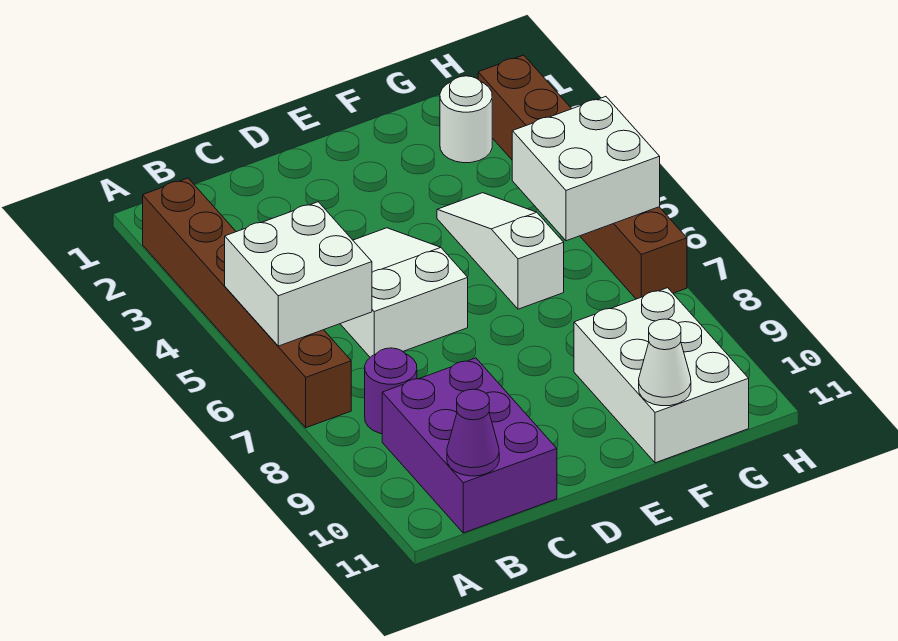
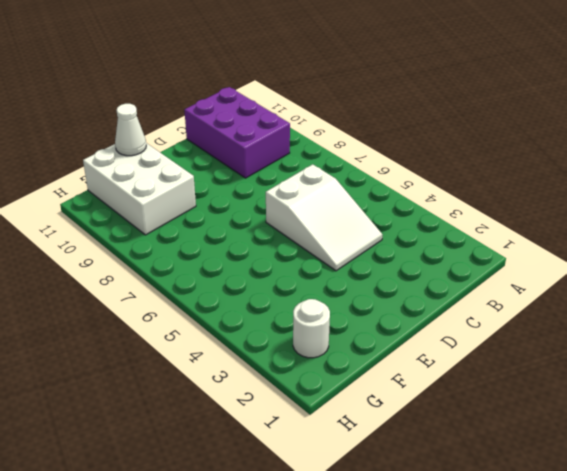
none -> brown brick A2:A7 level 1
none -> purple round brick B8 level 1
none -> white slope F4:F6 level 1 top 6

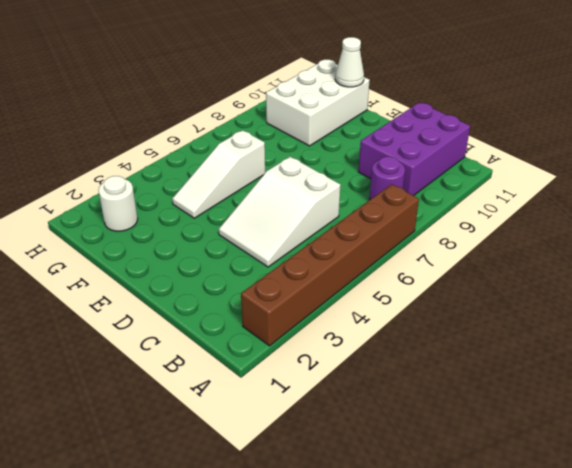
none -> brown brick H2:H7 level 1
none -> white brick A5:B6 level 2
none -> purple cone B11 level 2

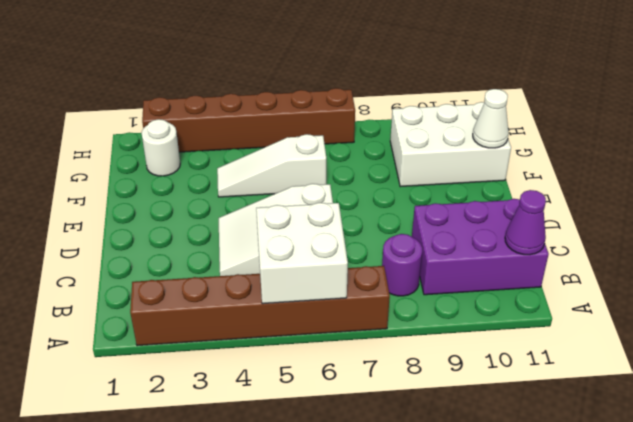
none -> white brick G5:H6 level 2

